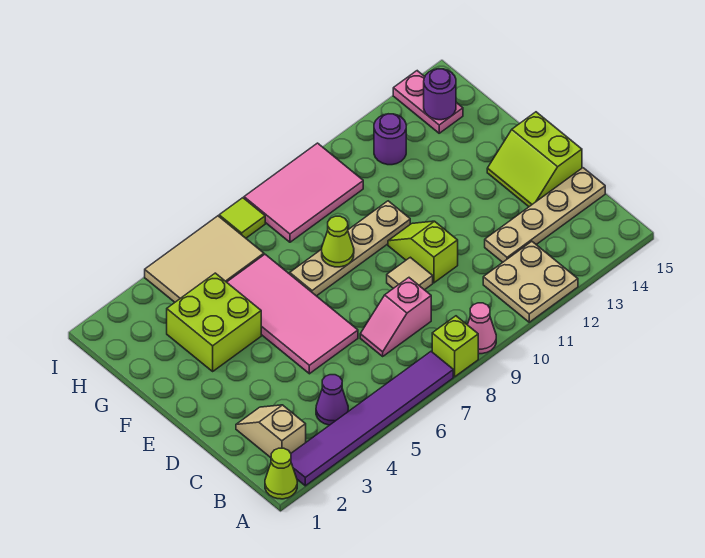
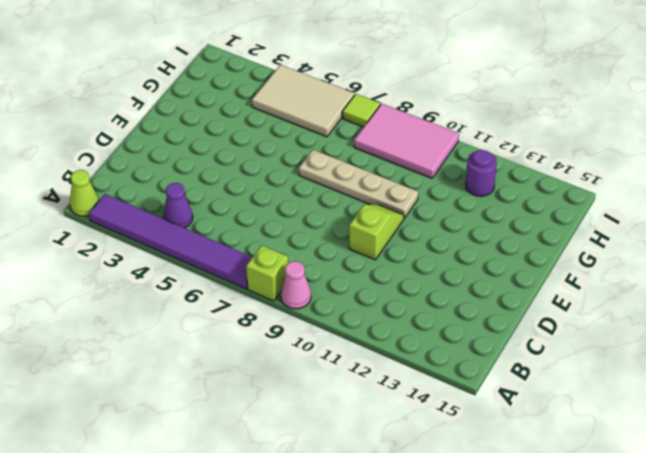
none -> tan plate A11:B12 level 1
none -> tan slope B2:C2 level 1 top B
none -> pink slope C7:C8 level 1 top 8

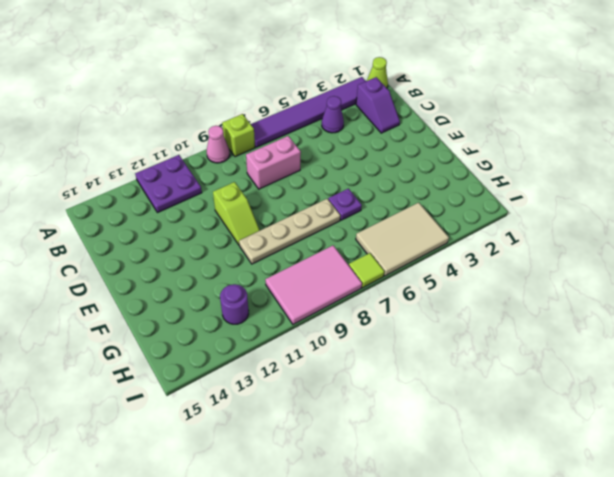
purple plate A11:B12 level 1 -> tan plate A11:B12 level 1
purple slope B2:C2 level 1 top B -> tan slope B2:C2 level 1 top B
pink brick C7:C8 level 1 -> pink slope C7:C8 level 1 top 8
purple plate F6 level 1 -> pink tile D5:G6 level 1
none -> tan plate C12:C15 level 1
none -> tan tile D9 level 1
none -> lime slope D14:E15 level 1 top 15

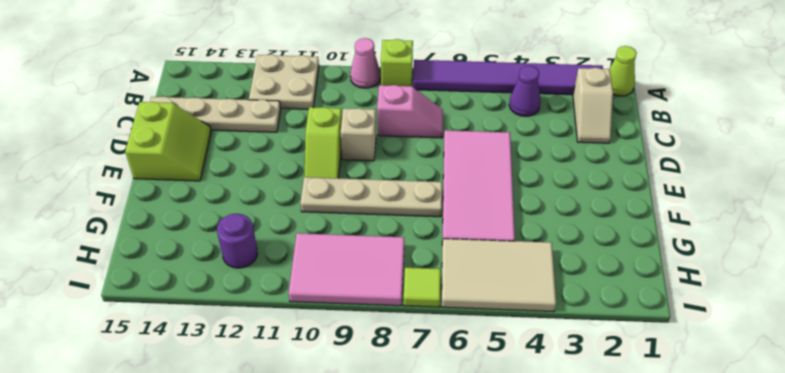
tan brick D9 level 1 -> tan tile D9 level 1
none -> lime brick F3:G4 level 1
none -> pink plate H14:I14 level 1
none -> lime cone F8 level 2

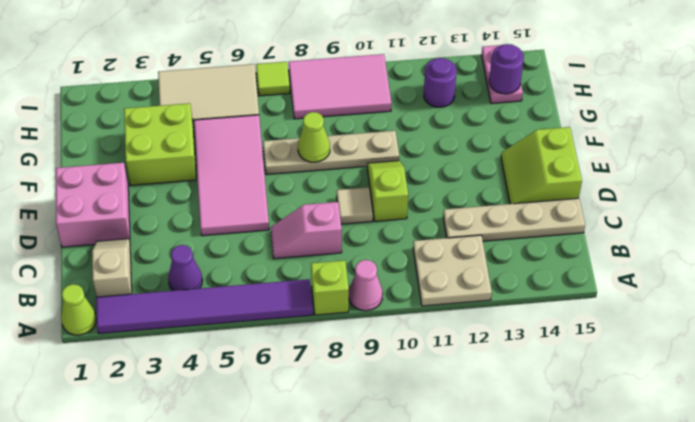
pink brick D1:E2 level 1 -> none

